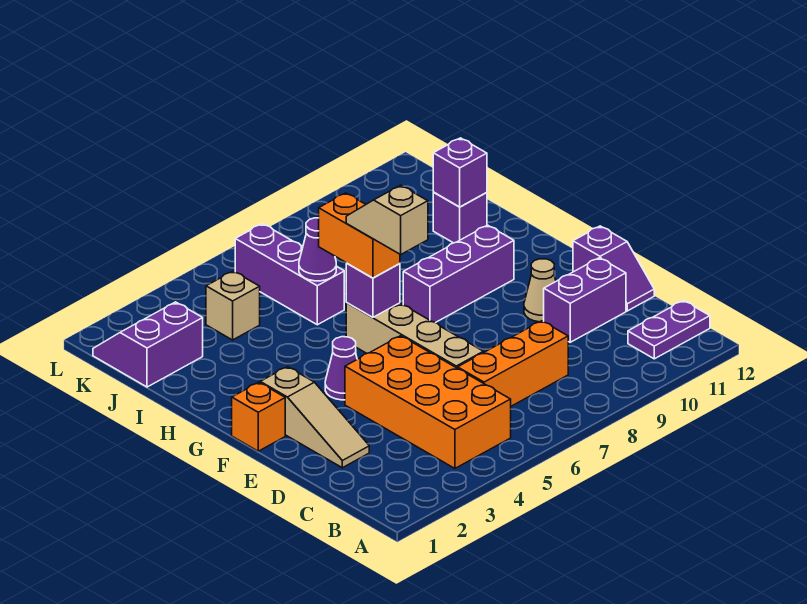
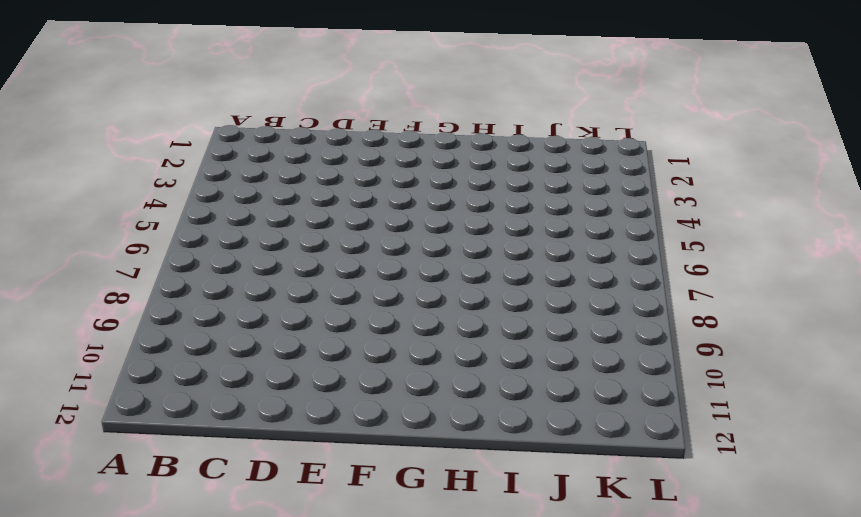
none -> orange brick B4:E5 level 1
none -> purple plate B11:B12 level 1
none -> orange brick C6:C8 level 1

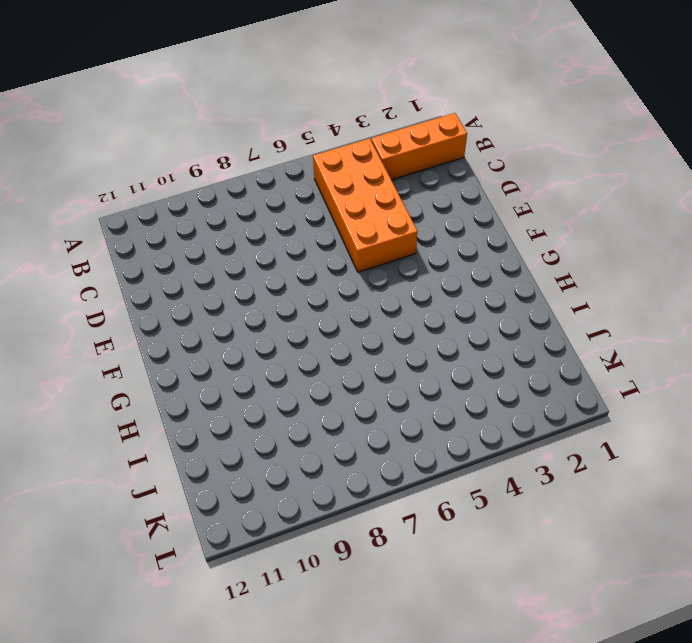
orange brick B1:B3 level 1 -> orange brick C6:C8 level 1
none -> purple plate B11:B12 level 1
none -> tan slope D2:F2 level 1 top F
none -> tan brick D6:G6 level 1

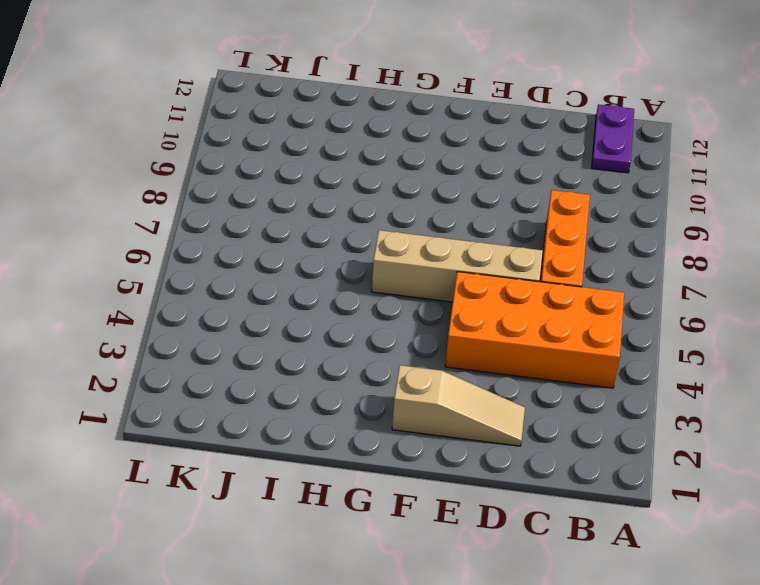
none -> purple brick D10:D11 level 1
none -> purple slope D12:E12 level 1 top E
none -> tan cone E10 level 1

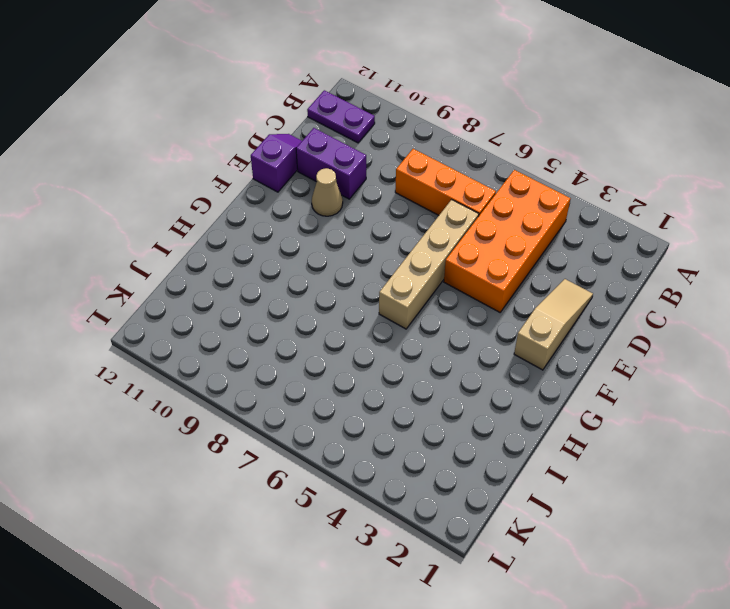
none -> orange brick F1 level 1
none -> purple cone F4 level 1
none -> purple brick G8:G10 level 1

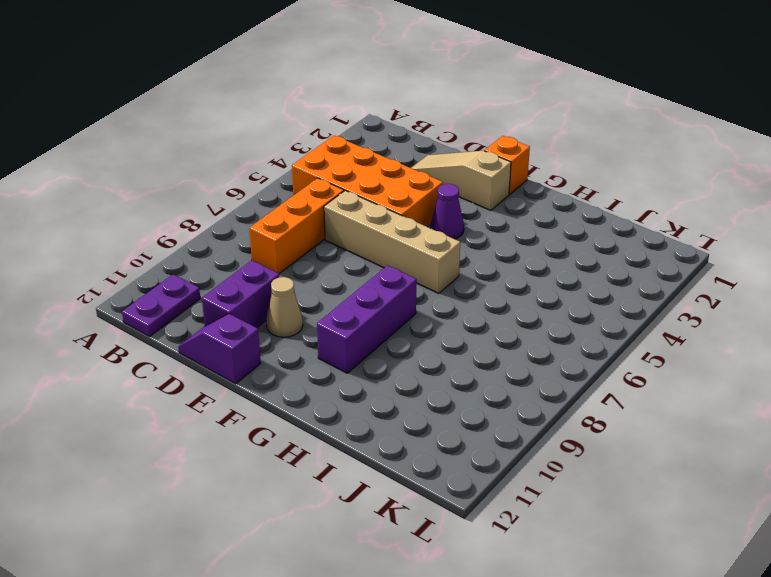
none -> purple brick I6:K6 level 1
none -> purple brick I11 level 1
none -> purple slope J1:K2 level 1 top J

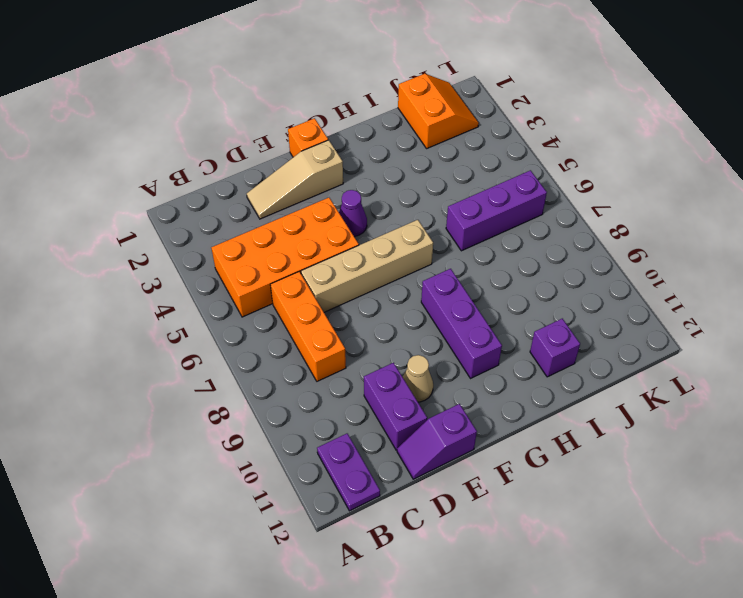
orange slope J1:K2 level 1 top J -> purple slope J1:K2 level 1 top J
none -> tan brick J4 level 1
none -> purple brick G6 level 2
none -> purple cone I6 level 2

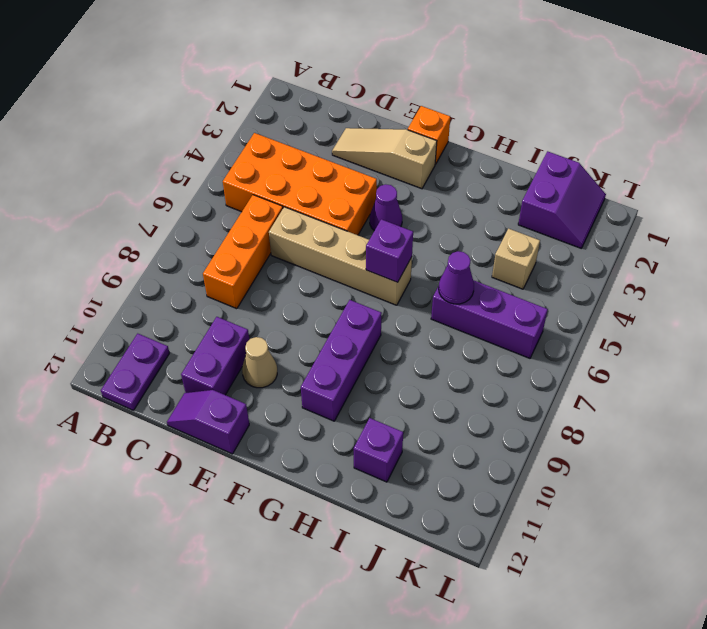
none -> purple brick I11 level 2
none -> orange brick G6:H6 level 3
none -> tan slope F6:G6 level 4 top F

